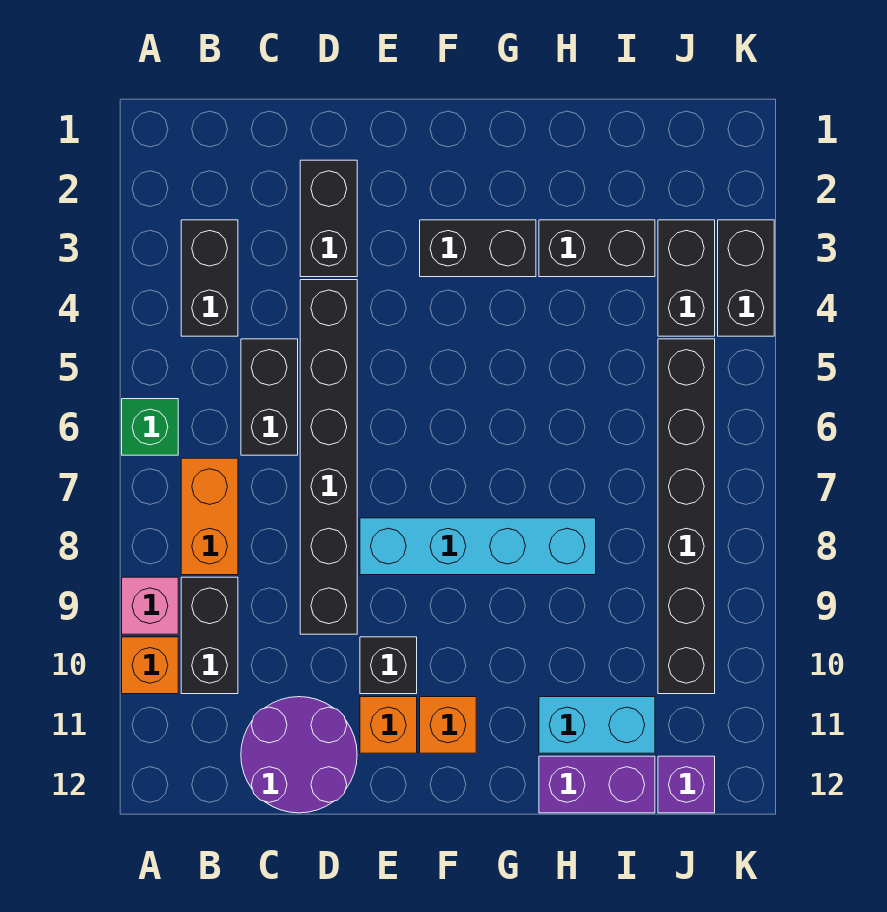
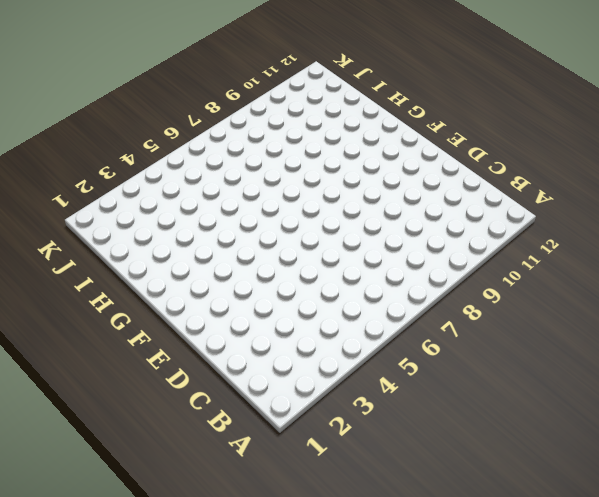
none -> green brick A6 level 1
none -> pink brick A9 level 1
none -> orange brick A10 level 1

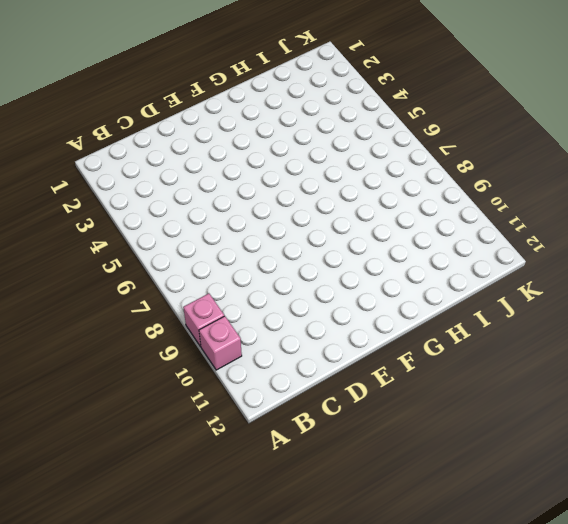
pink brick A10 level 1 -> orange brick A10 level 1
none -> green brick A6 level 1
none -> black brick B3:B4 level 1
none -> orange brick B7:B8 level 1

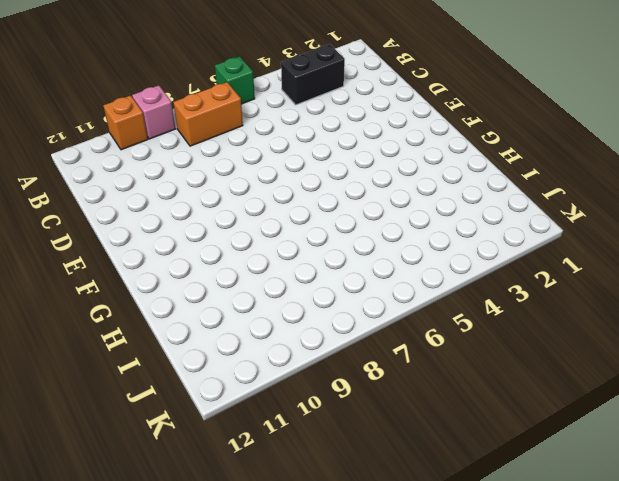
none -> black brick B9:B10 level 1
none -> black brick C5:C6 level 1
none -> purple round brick C11:D12 level 1

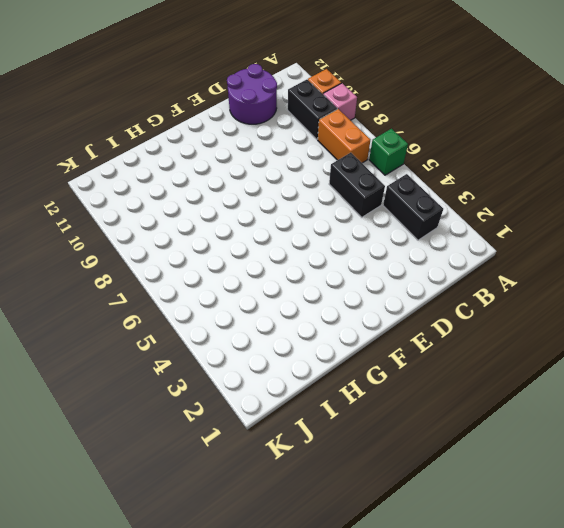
none -> black brick D2:D3 level 1
none -> black brick D4:D9 level 1
none -> cyan brick E8:H8 level 1

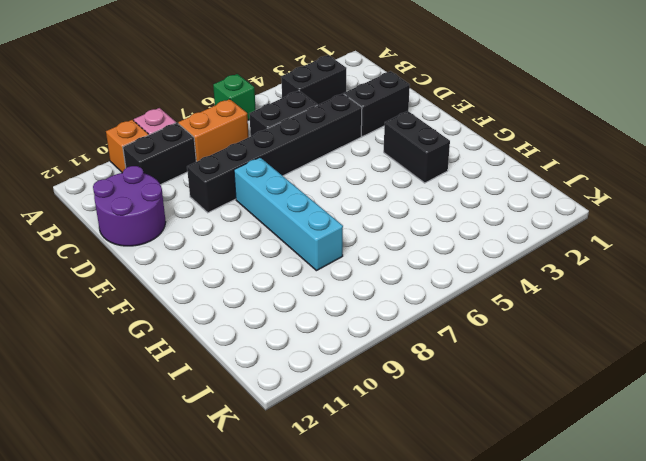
none -> black brick E10 level 1
none -> orange brick E11 level 1
none -> orange brick F11 level 1

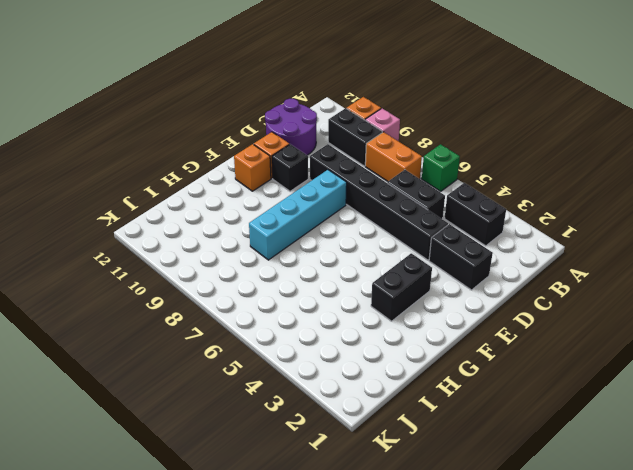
none -> black brick H3:I3 level 1
none -> cyan brick H11:I11 level 1
none -> purple brick H12:I12 level 1

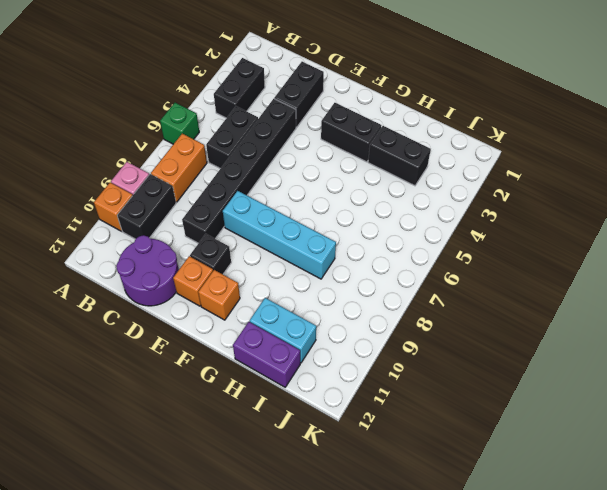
none -> black brick J3:J4 level 1
none -> black brick J5:J10 level 1
none -> purple brick J12 level 1

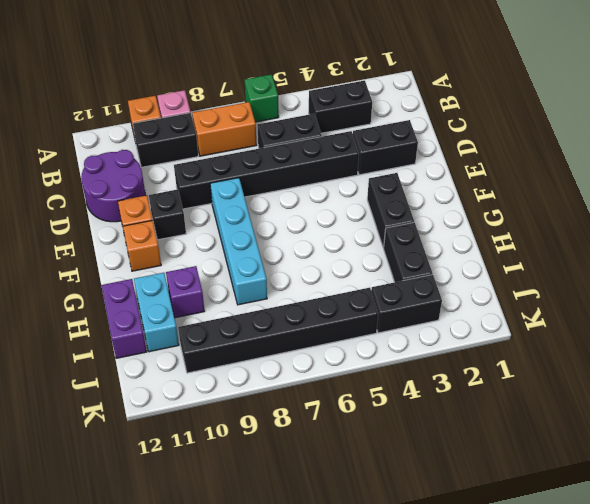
purple brick H10 level 1 -> purple brick J12 level 1
none -> black brick K3:K4 level 1

